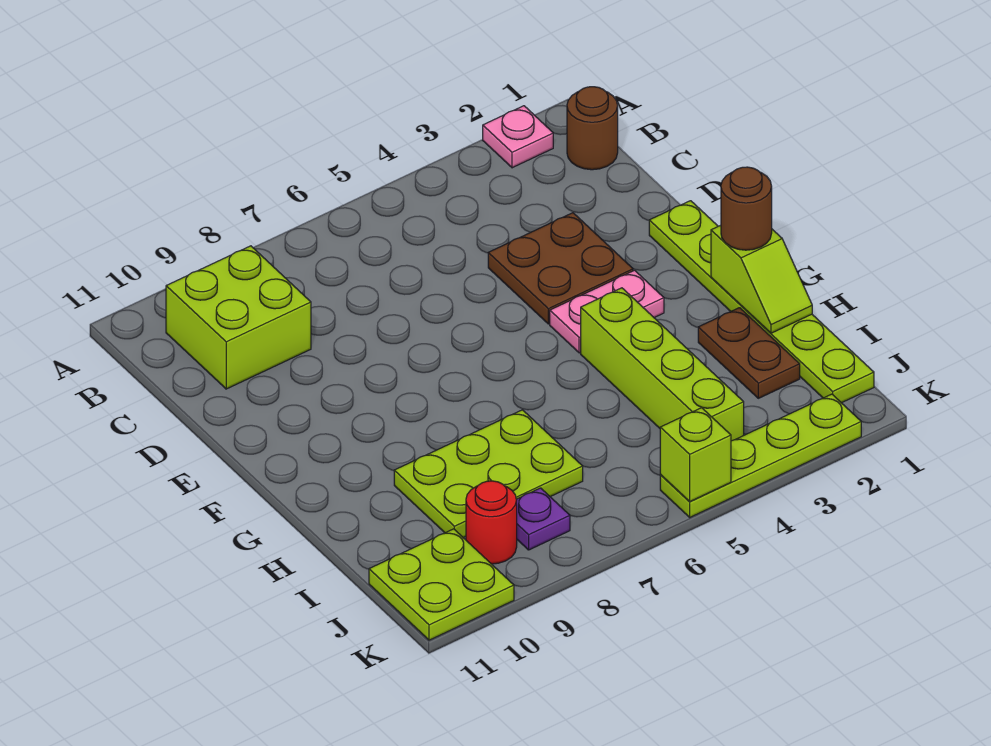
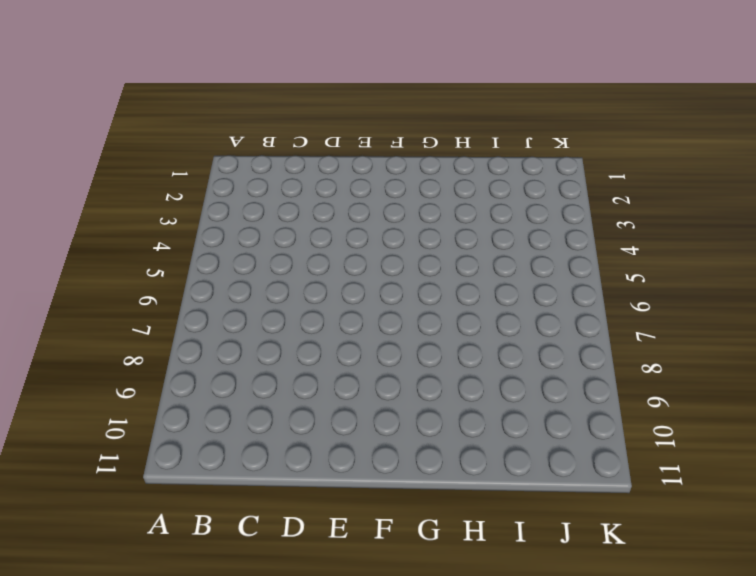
none -> pink plate A2 level 1
none -> brown round brick B1 level 1
none -> lime brick B9:C10 level 1

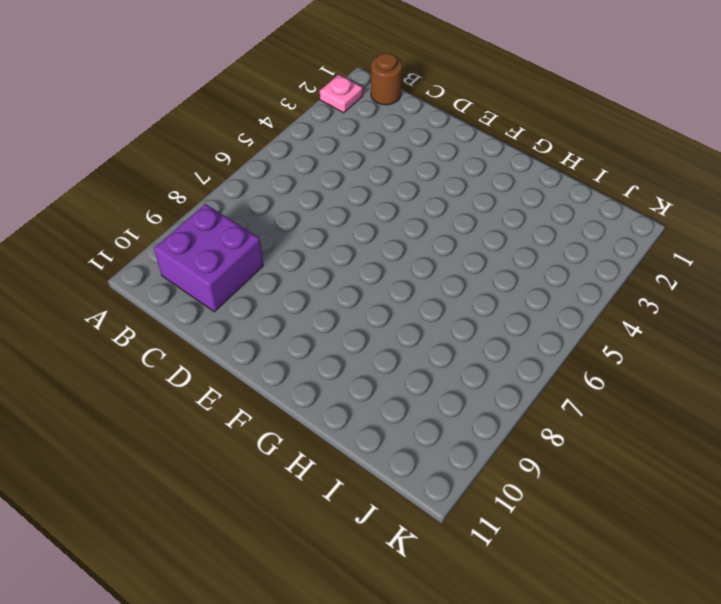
purple brick B9:C10 level 1 -> lime brick B9:C10 level 1
none -> brown plate D3:E4 level 1
none -> lime plate E1:J1 level 1
none -> pink plate F3:F4 level 1

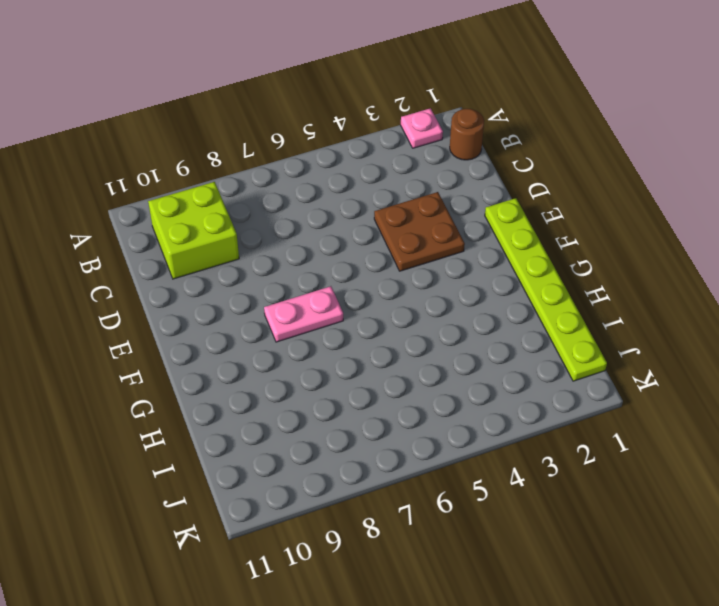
pink plate F7:F8 level 1 -> pink plate F3:F4 level 1
none -> lime brick G4:J4 level 1
none -> brown plate H2:I2 level 1
none -> lime plate H7:I9 level 1

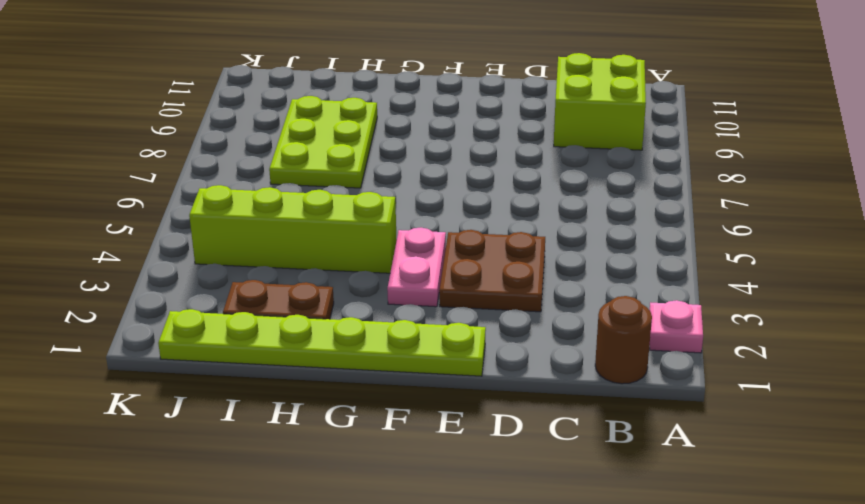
none -> purple plate J8 level 1
none -> red round brick J9 level 1
none -> lime plate J10:K11 level 1

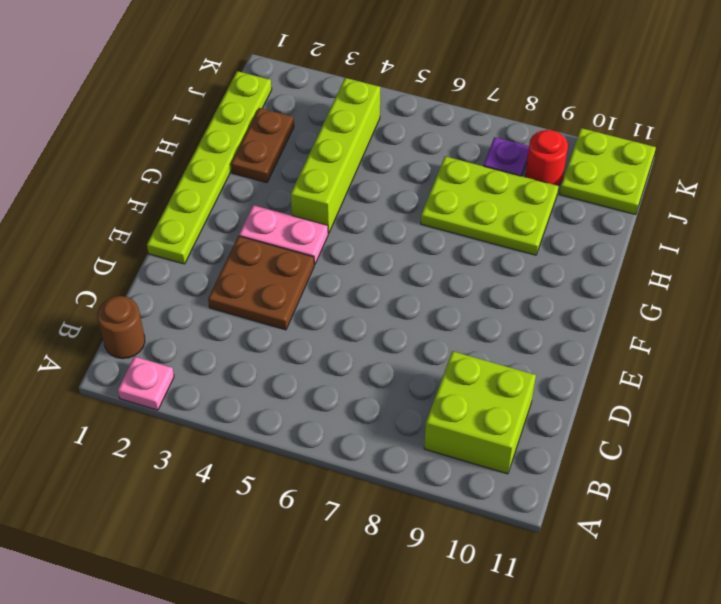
none -> lime plate K2:K5 level 1
none -> lime slope G1:H1 level 2 top G
none -> lime brick K5 level 2

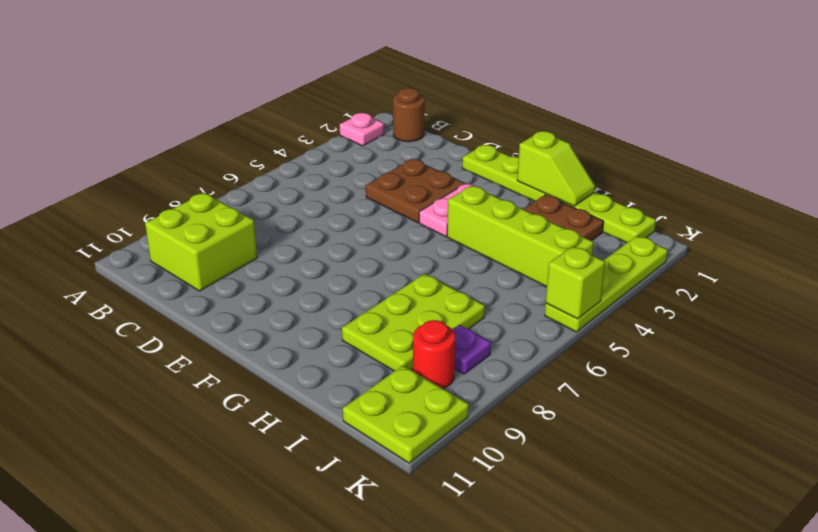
none -> brown round brick G1 level 3

